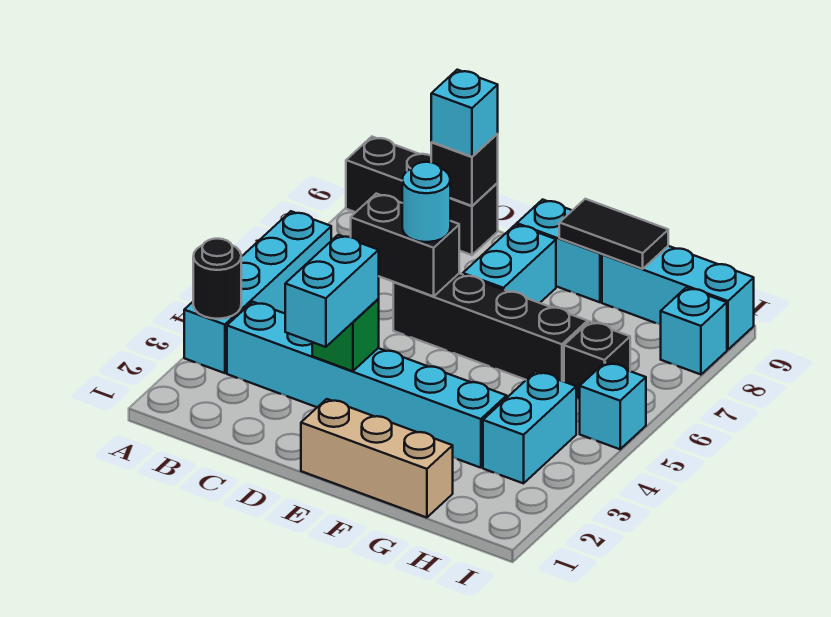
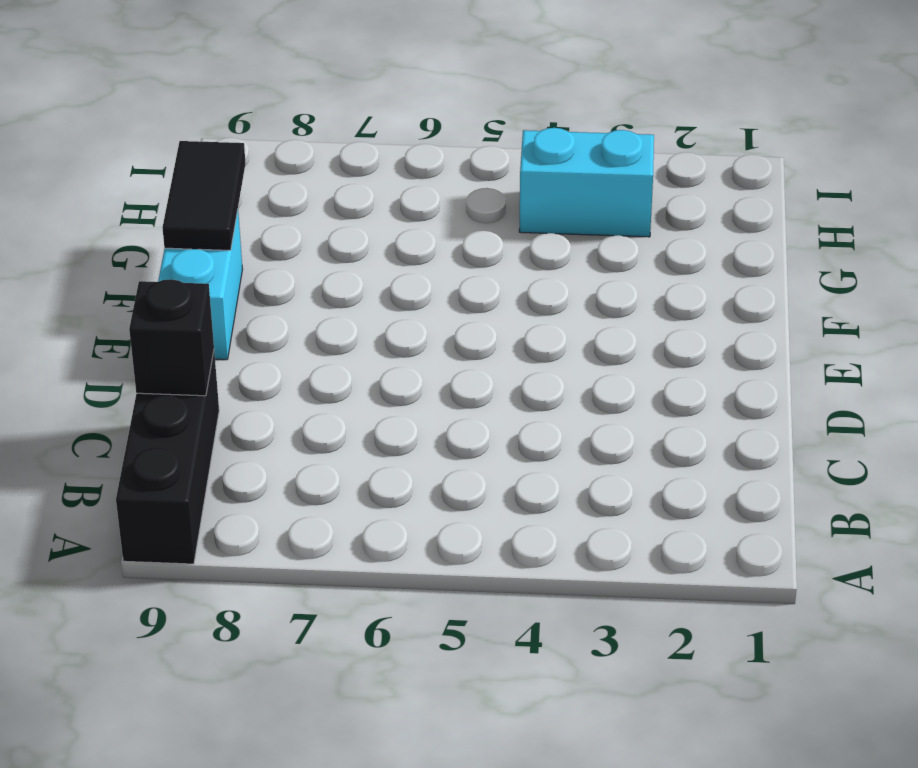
none -> cyan brick A3:A6 level 1
none -> cyan brick B3:G3 level 1
none -> black brick D6:G6 level 1

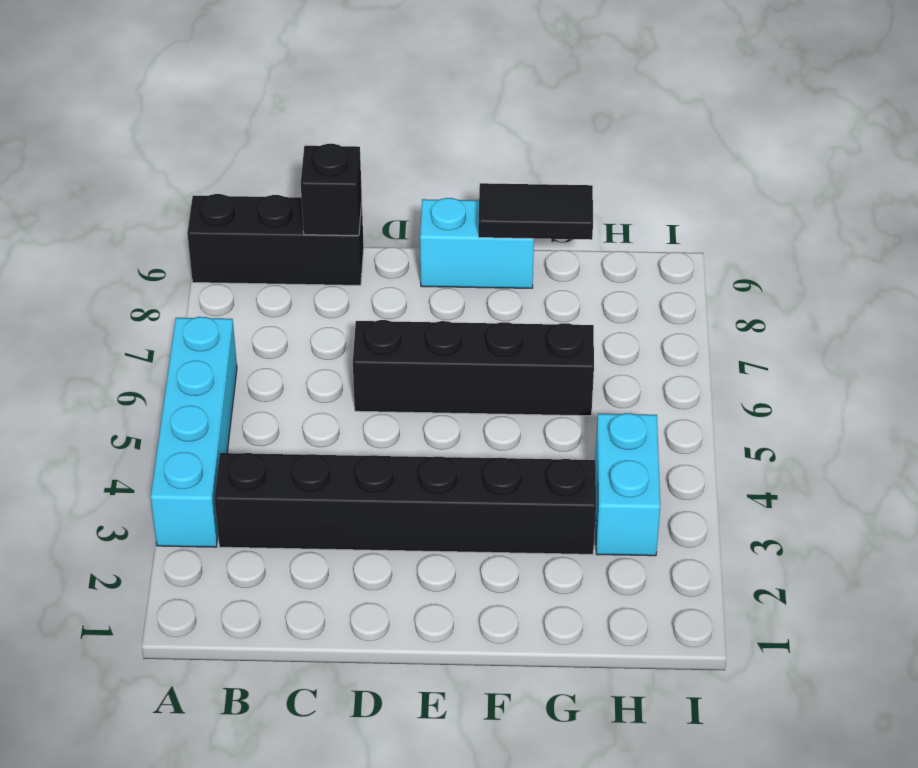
black brick B3:G3 level 1 -> cyan brick B3:G3 level 1
none -> tan brick E1:G1 level 1
none -> cyan brick E7:E8 level 1
none -> cyan brick G9:I9 level 1

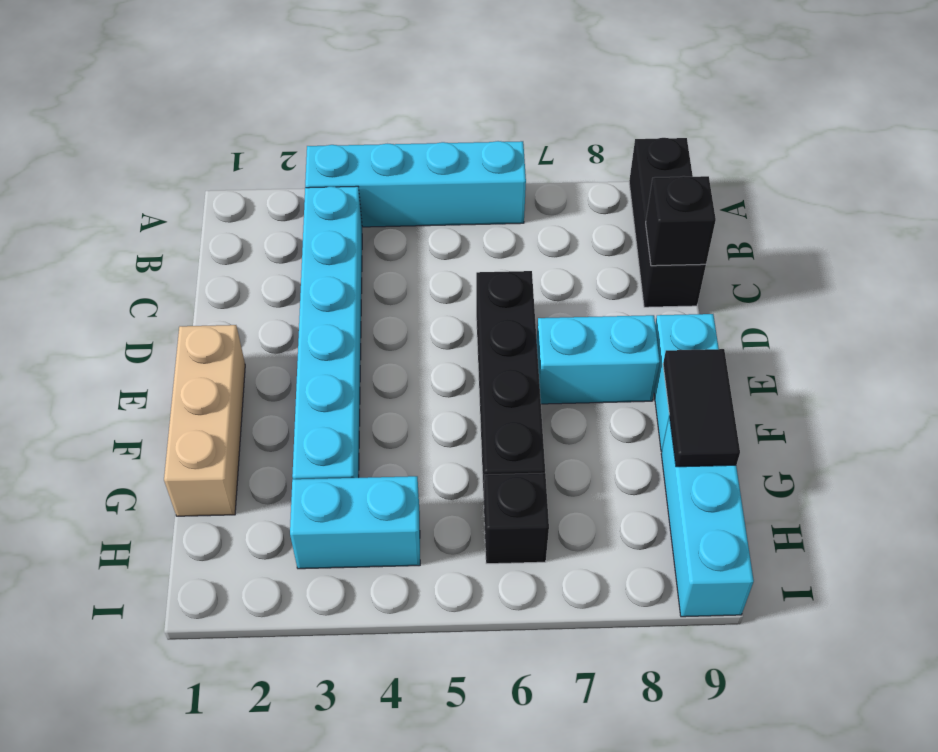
none -> cyan brick I5 level 1
none -> cyan brick I8 level 1
none -> black round brick A3 level 2

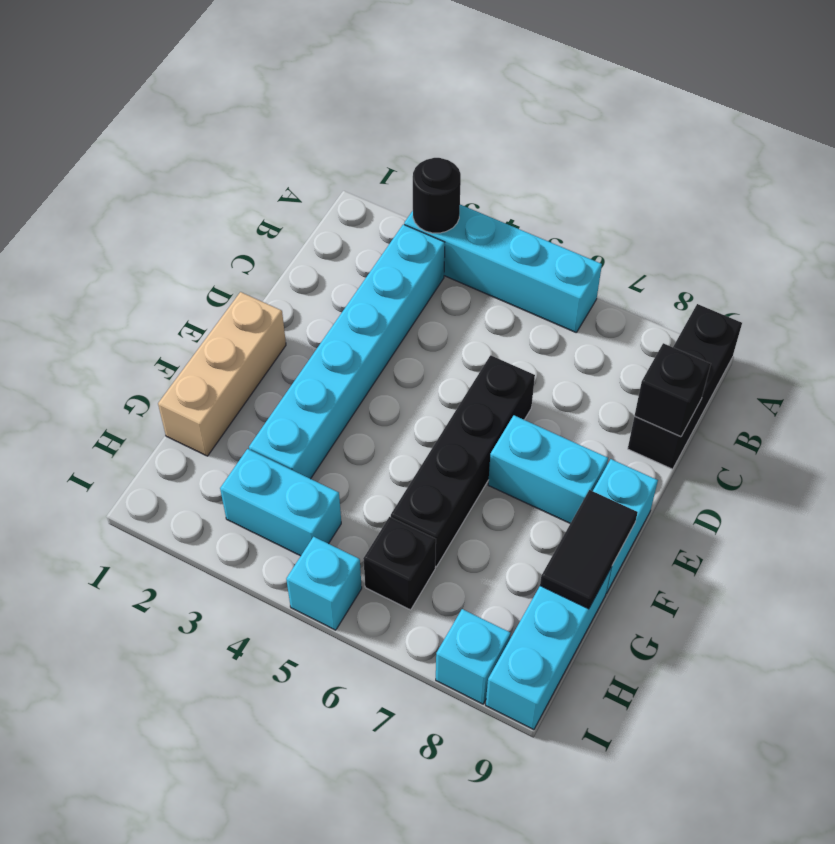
none -> black brick C6:D6 level 2
none -> green brick D3 level 2
none -> cyan brick C9 level 3

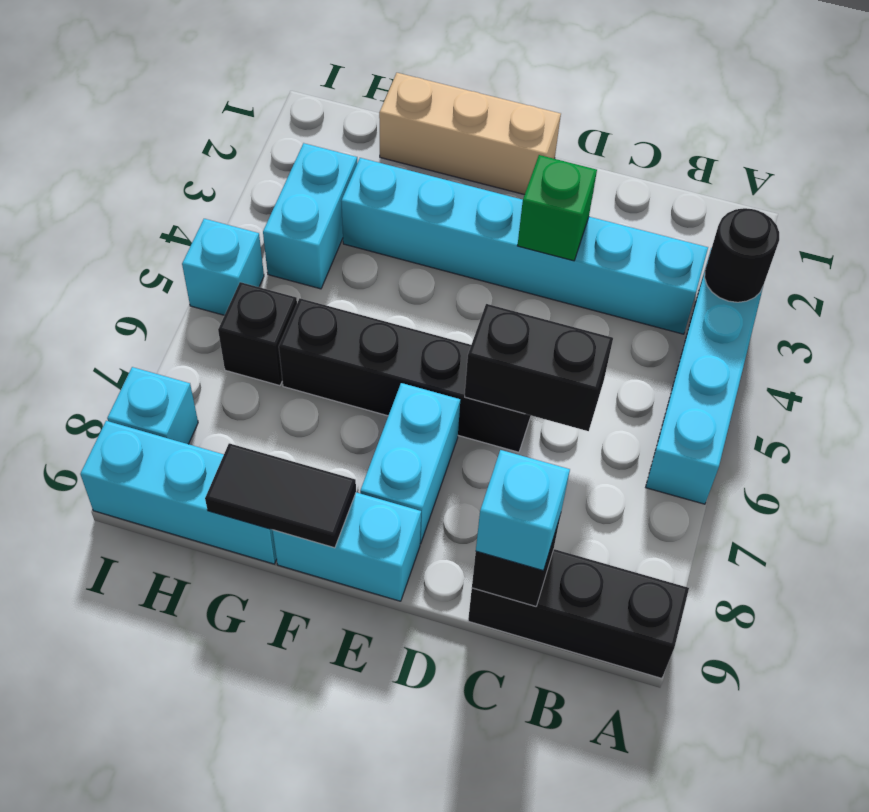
none -> cyan brick D2:D3 level 3
none -> cyan round brick D6 level 3

